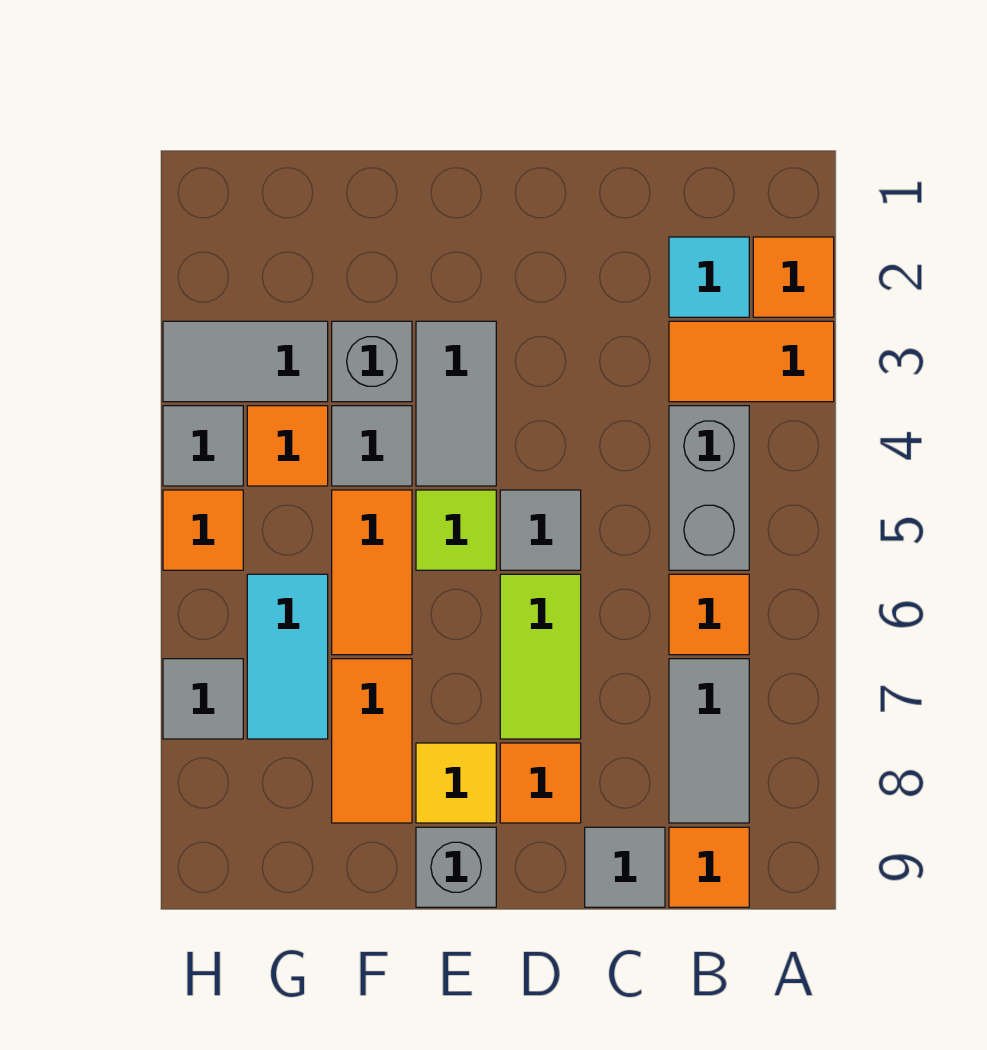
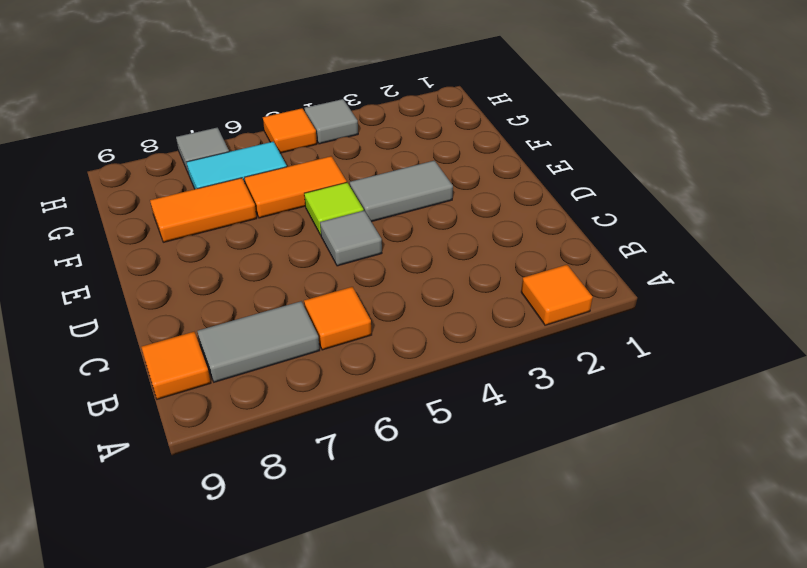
none -> orange tile A3:B3 level 1
none -> cyan tile B2 level 1
none -> grey brick B4:B5 level 1

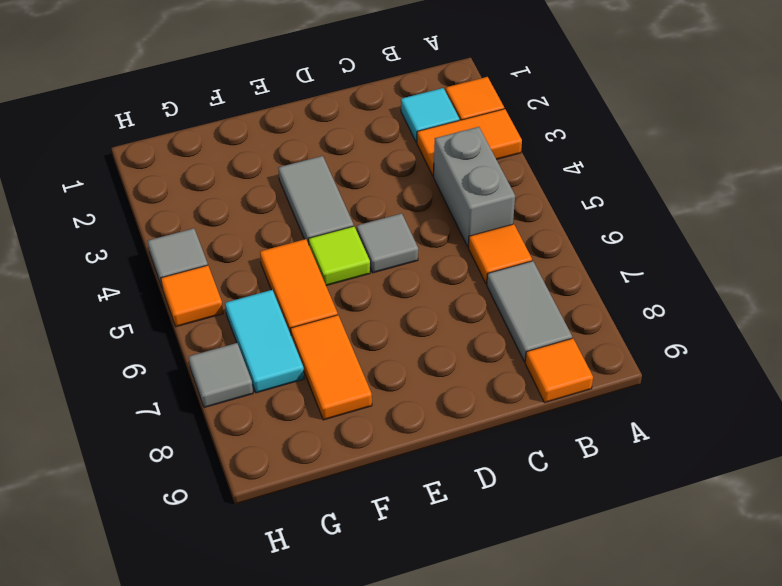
none -> grey tile C9 level 1
none -> lime tile D6:D7 level 1
none -> orange tile D8 level 1

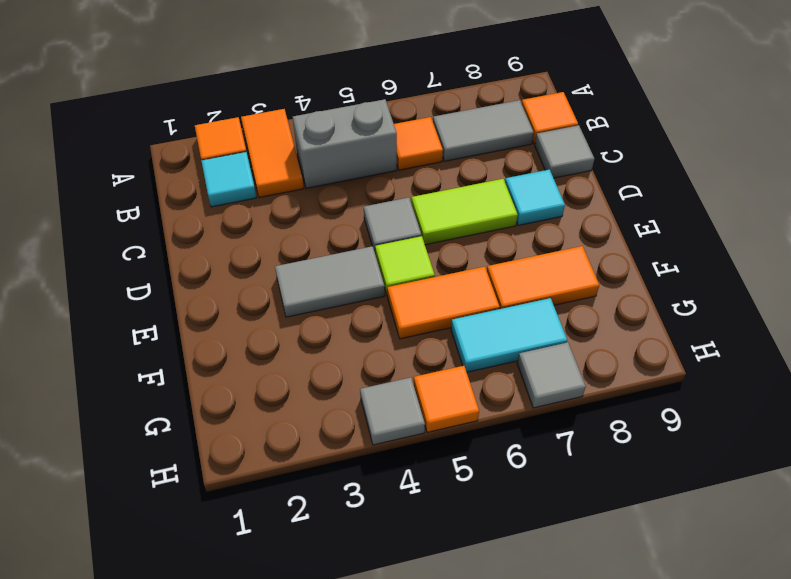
cyan tile D8 level 1 -> orange tile D8 level 1
none -> yellow tile E8 level 1
none -> grey brick E9 level 1
none -> grey brick F3 level 1

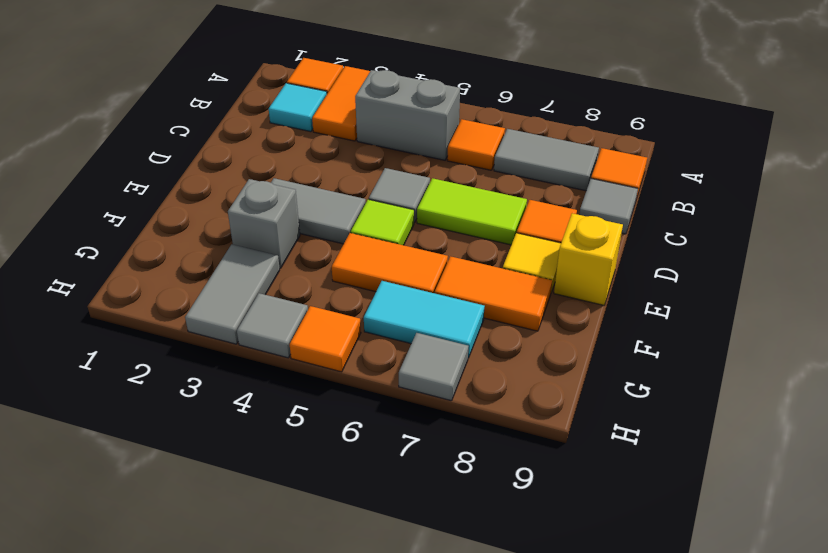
yellow brick E9 level 1 -> grey brick E9 level 1
none -> grey tile F4 level 1
none -> orange tile G4 level 1

